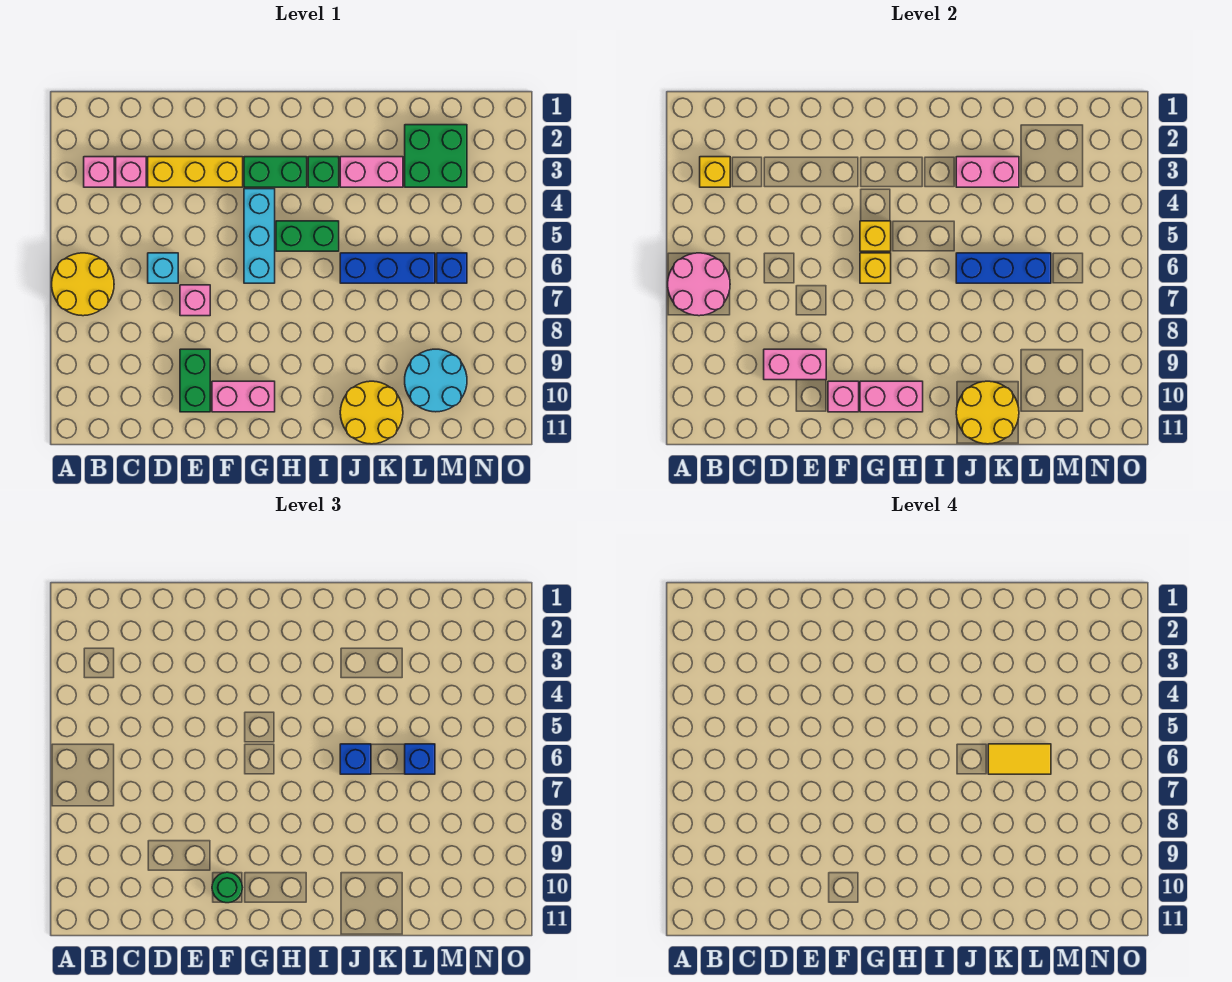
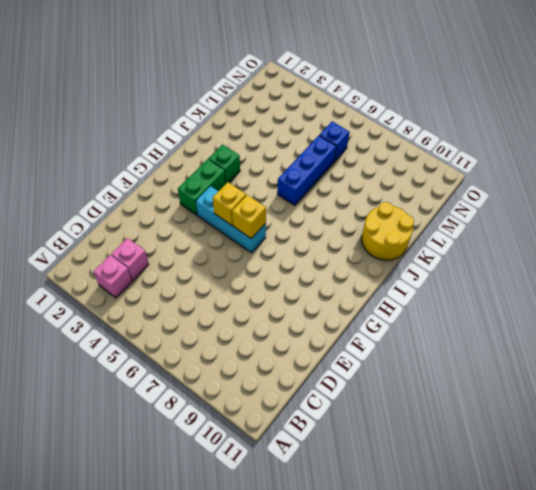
none -> yellow round brick A6:B7 level 1
none -> yellow brick D3:F3 level 1
none -> cyan brick D6 level 1
none -> pink brick E7 level 1

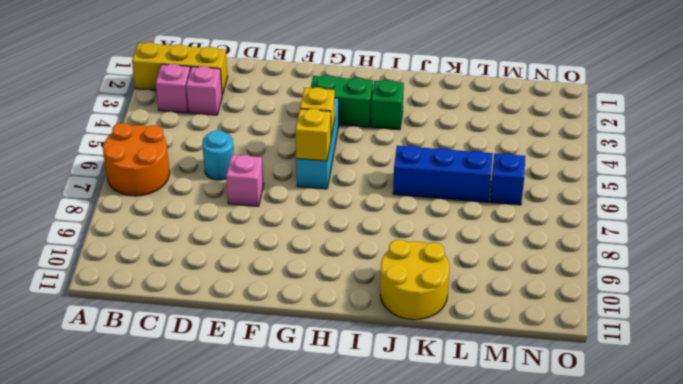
yellow brick A2:C2 level 1 -> yellow brick D3:F3 level 1
orange round brick A6:B7 level 1 -> yellow round brick A6:B7 level 1
cyan round brick D6 level 1 -> cyan brick D6 level 1
none -> green brick E9:E10 level 1
none -> pink brick F10:G10 level 1
none -> green brick H5:I5 level 1
none -> pink brick J3:K3 level 1

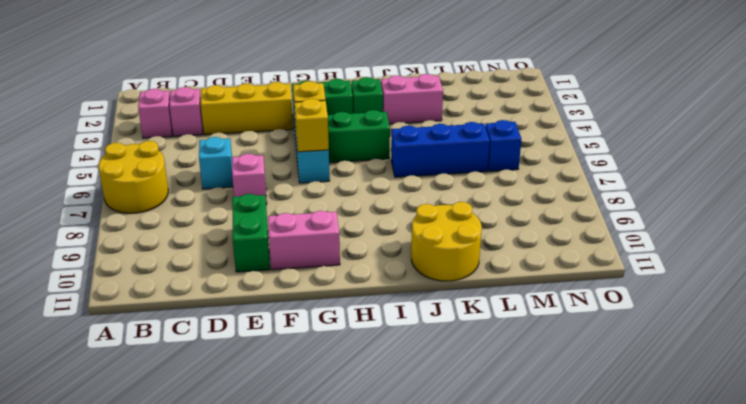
none -> green brick L2:M3 level 1
none -> cyan round brick L9:M10 level 1
none -> pink round brick A6:B7 level 2
none -> yellow brick B3 level 2

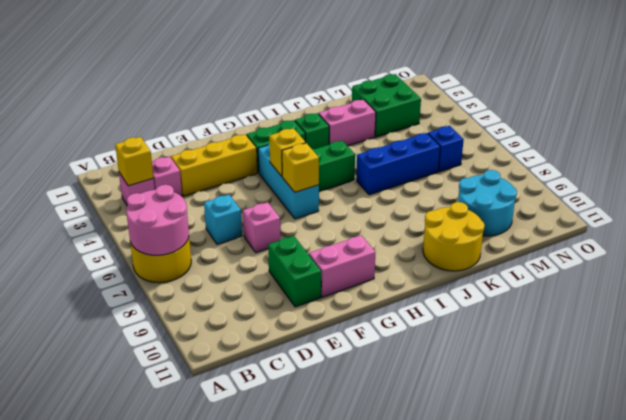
none -> pink brick D9:E9 level 2
none -> pink brick F10 level 2
none -> pink brick G10:H10 level 2
none -> pink brick J3:K3 level 2

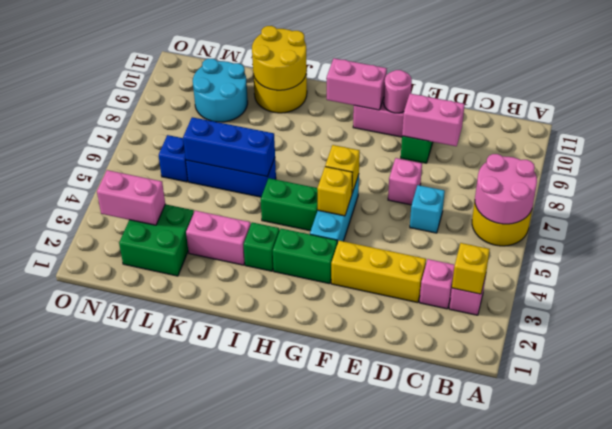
pink round brick F10 level 2 -> pink brick F10 level 2
pink brick M3:N3 level 2 -> pink brick J3:K3 level 2
none -> green round brick F10 level 3
none -> blue brick J6 level 3
none -> blue brick L6 level 3
none -> yellow tile K6:L6 level 4

